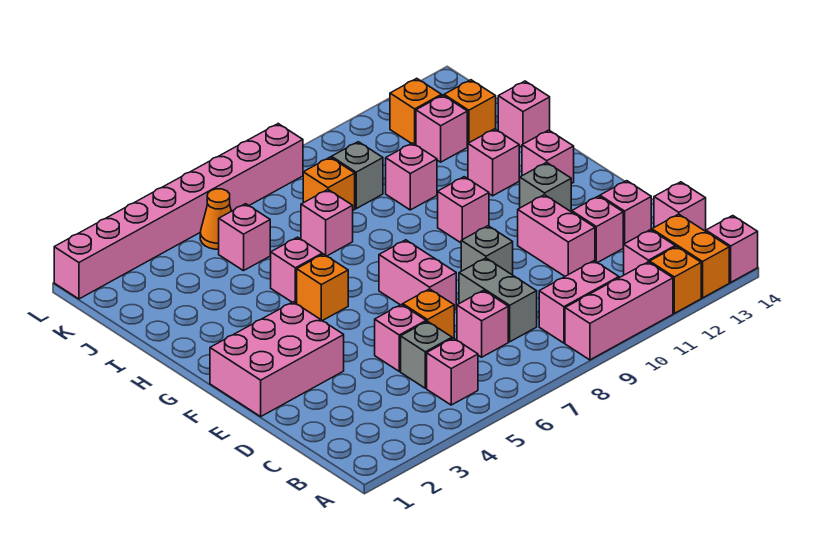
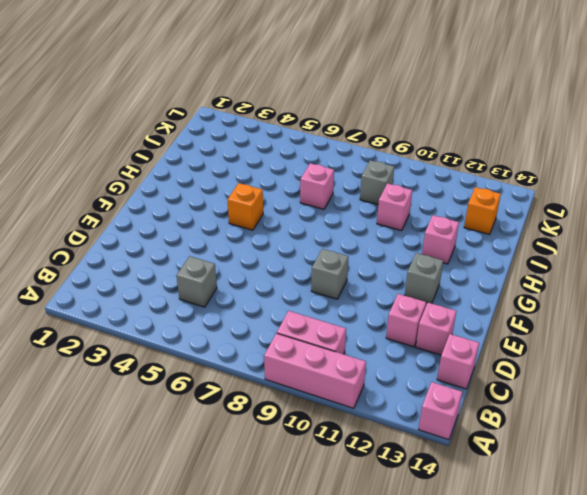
none -> orange brick A12 level 1
none -> orange brick A13:B13 level 1
none -> pink brick B5 level 1
none -> pink brick B12 level 1

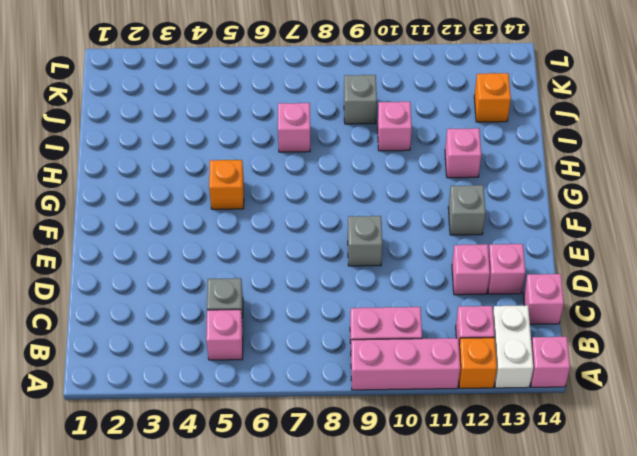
white brick A13:B13 level 1 -> orange brick A13:B13 level 1
none -> pink brick C7 level 1
none -> grey brick C8:D8 level 1
none -> pink brick D5 level 1
none -> orange brick D6 level 1

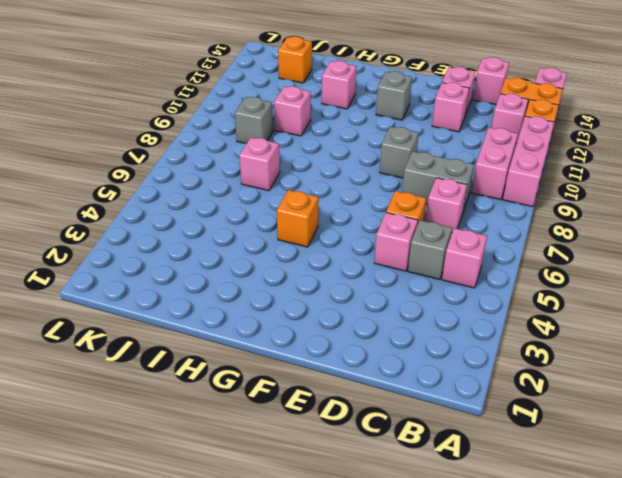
none -> pink brick D11:E11 level 1
none -> pink brick E1:F3 level 1
none -> pink brick E7:F7 level 1
none -> pink brick G10 level 1

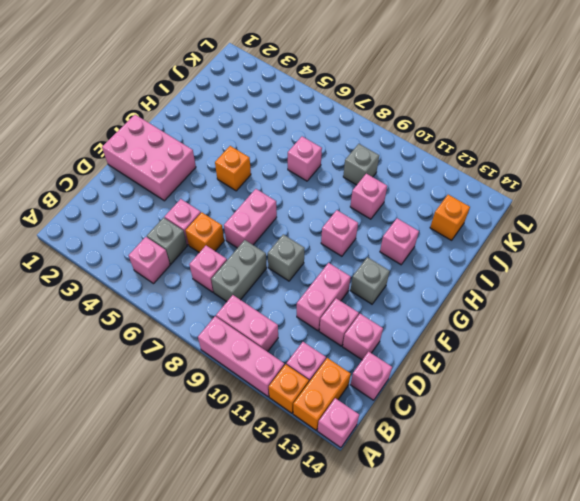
none -> pink brick G13 level 1
none -> pink brick H5 level 1
none -> pink brick I14 level 1
none -> pink brick J5 level 1

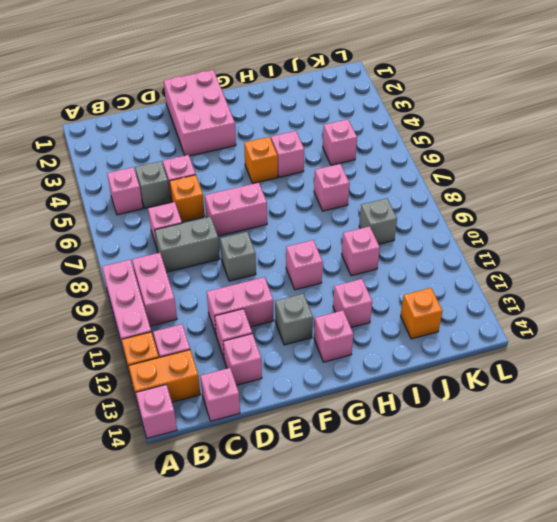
none -> pink brick I14 level 1
none -> orange brick J8 level 1
none -> pink brick J12 level 1
none -> orange cone K5 level 1

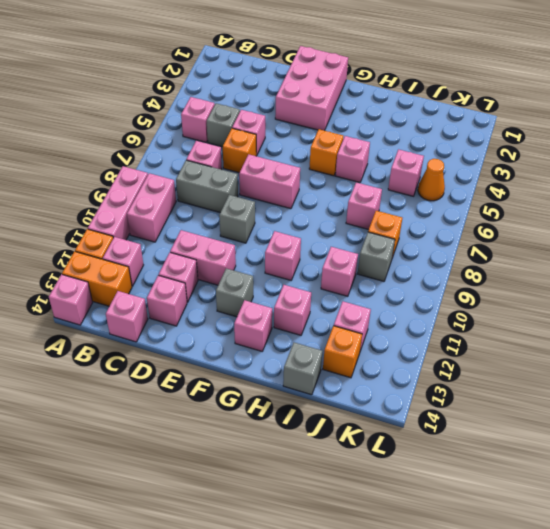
grey brick I14 level 1 -> pink brick I14 level 1
none -> orange brick K12 level 1
none -> pink brick L1:L8 level 1

